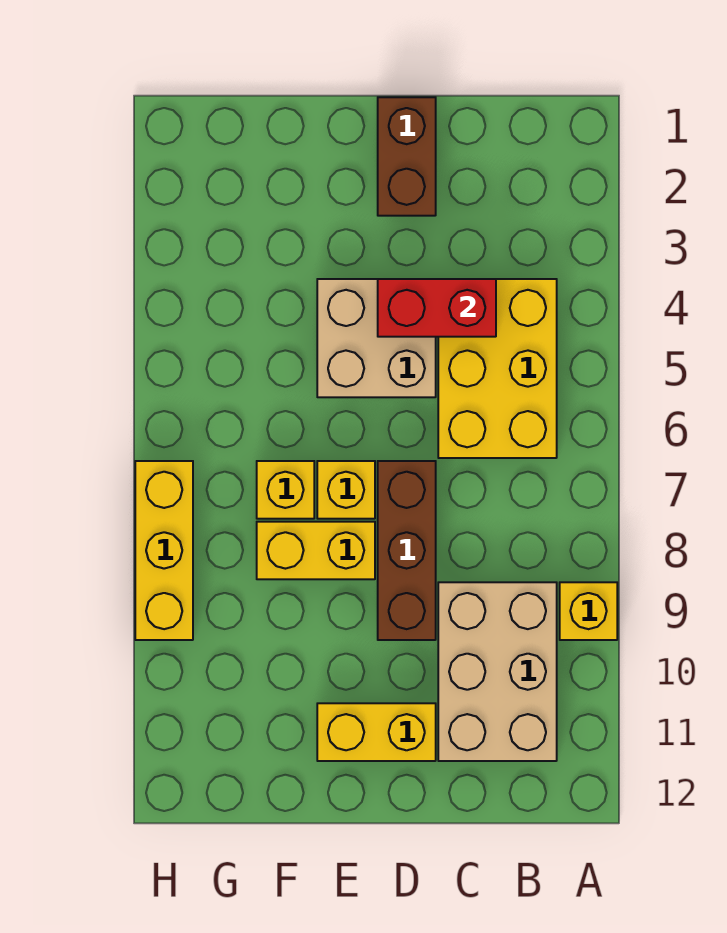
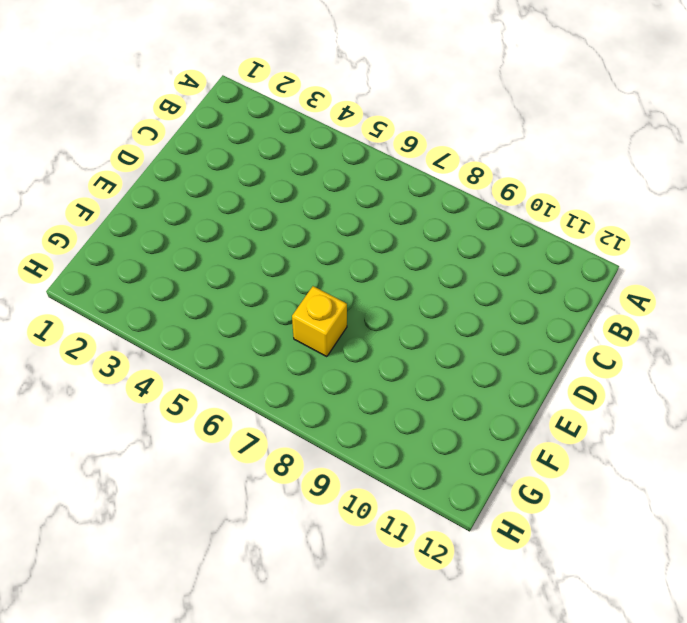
none -> yellow brick A9 level 1
none -> yellow brick B4:C6 level 1
none -> tan brick B9:C11 level 1

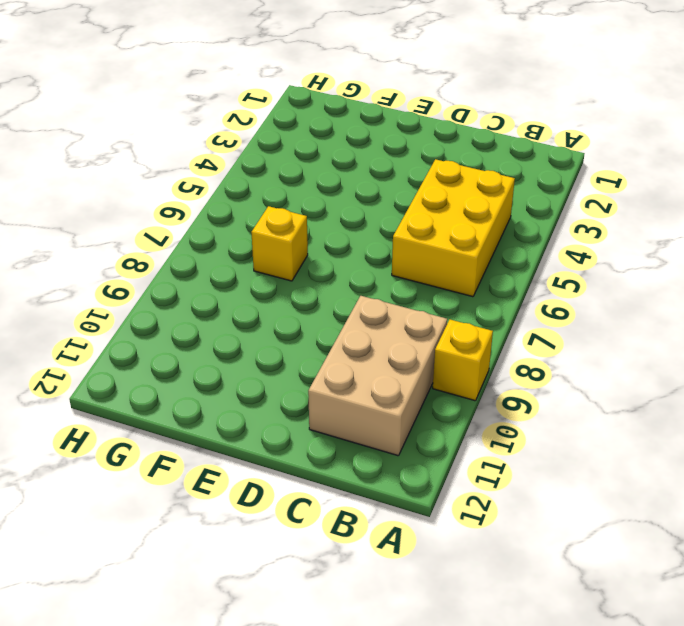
none -> brown brick D1:D2 level 1
none -> tan brick D4:E5 level 1
none -> brown brick D7:D9 level 1

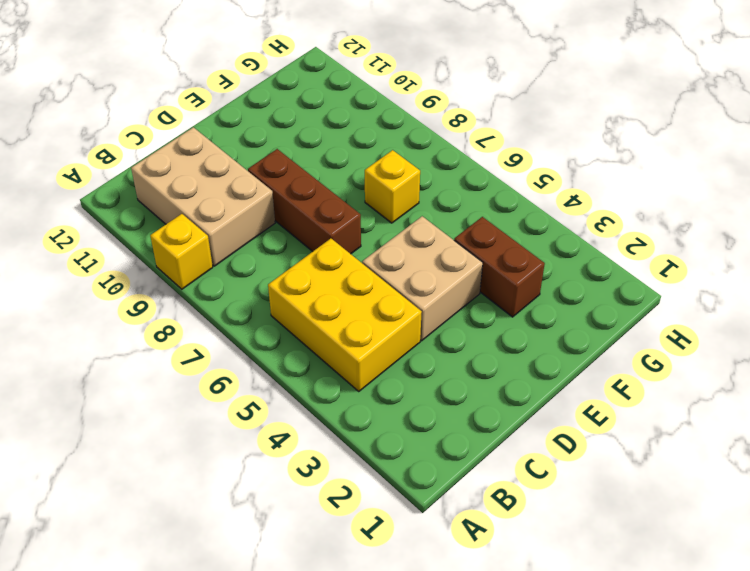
brown brick F3:F4 level 1 -> brown brick D1:D2 level 1
none -> yellow brick D11:E11 level 1
none -> yellow brick E7 level 1
none -> yellow brick E8:F8 level 1

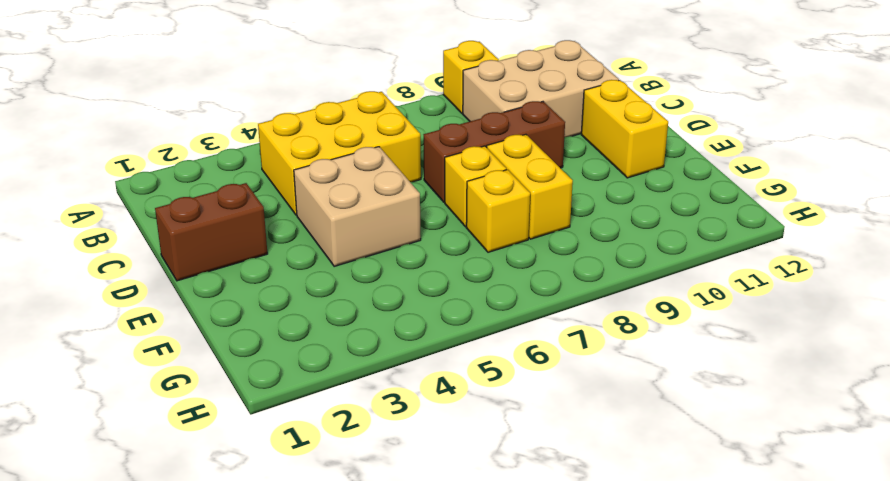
none -> yellow brick H7:H9 level 1
none -> red brick C4:D4 level 2

